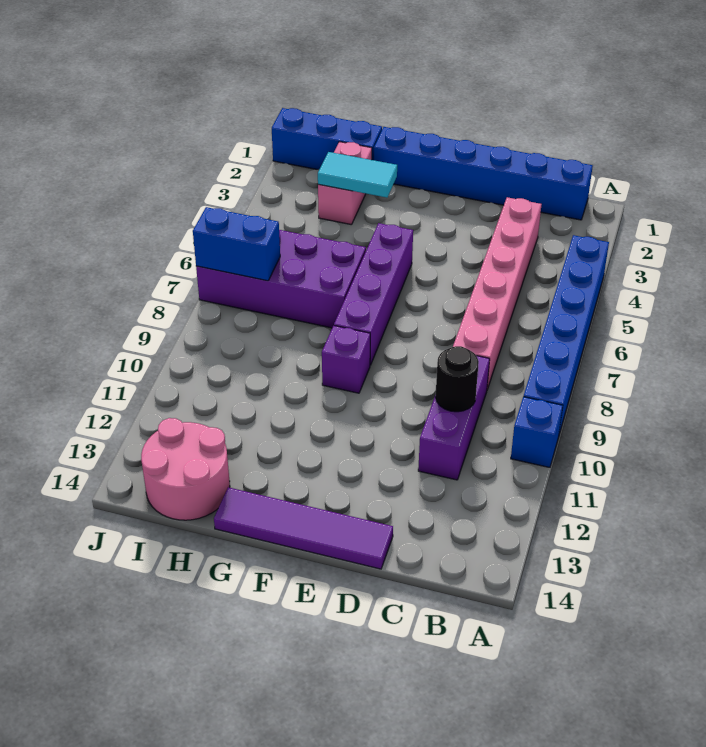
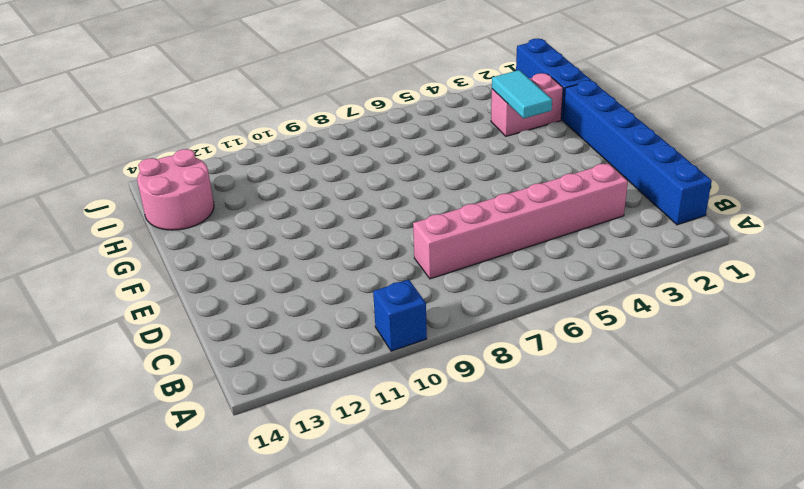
none -> blue brick A4:A9 level 1
none -> purple brick C9:C11 level 1
none -> purple tile D14:G14 level 1

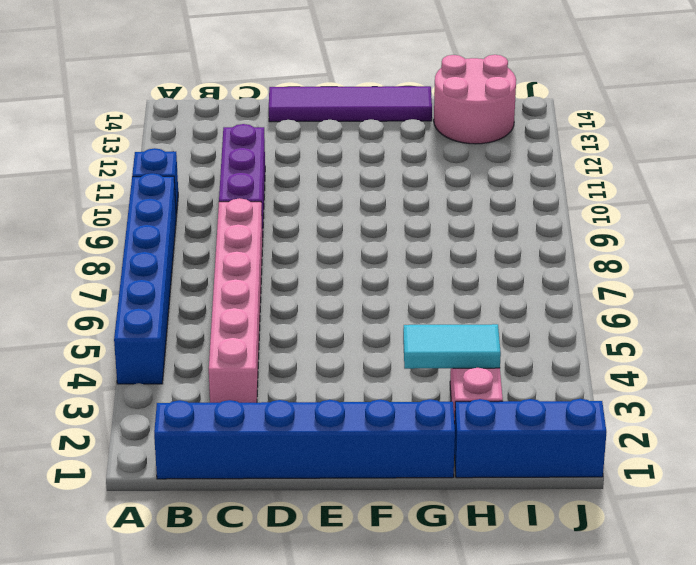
none -> purple brick F5:F8 level 1
none -> purple brick F9 level 1
none -> purple brick G6:J7 level 1

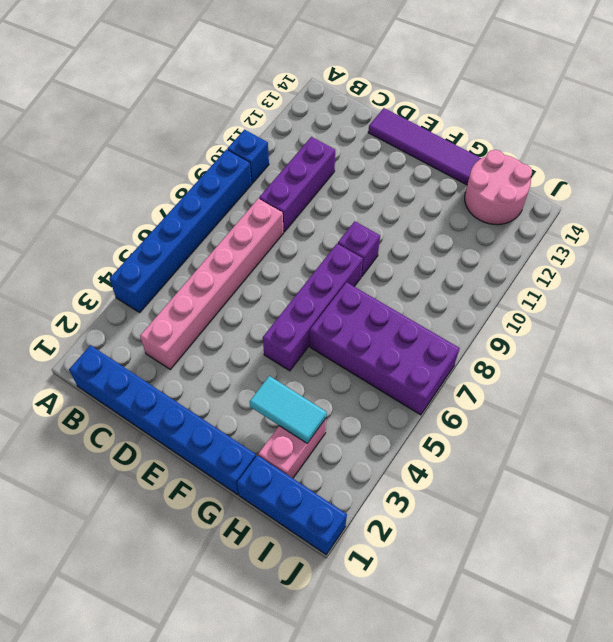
none -> black round brick C10 level 2
none -> blue brick I7:J7 level 2

